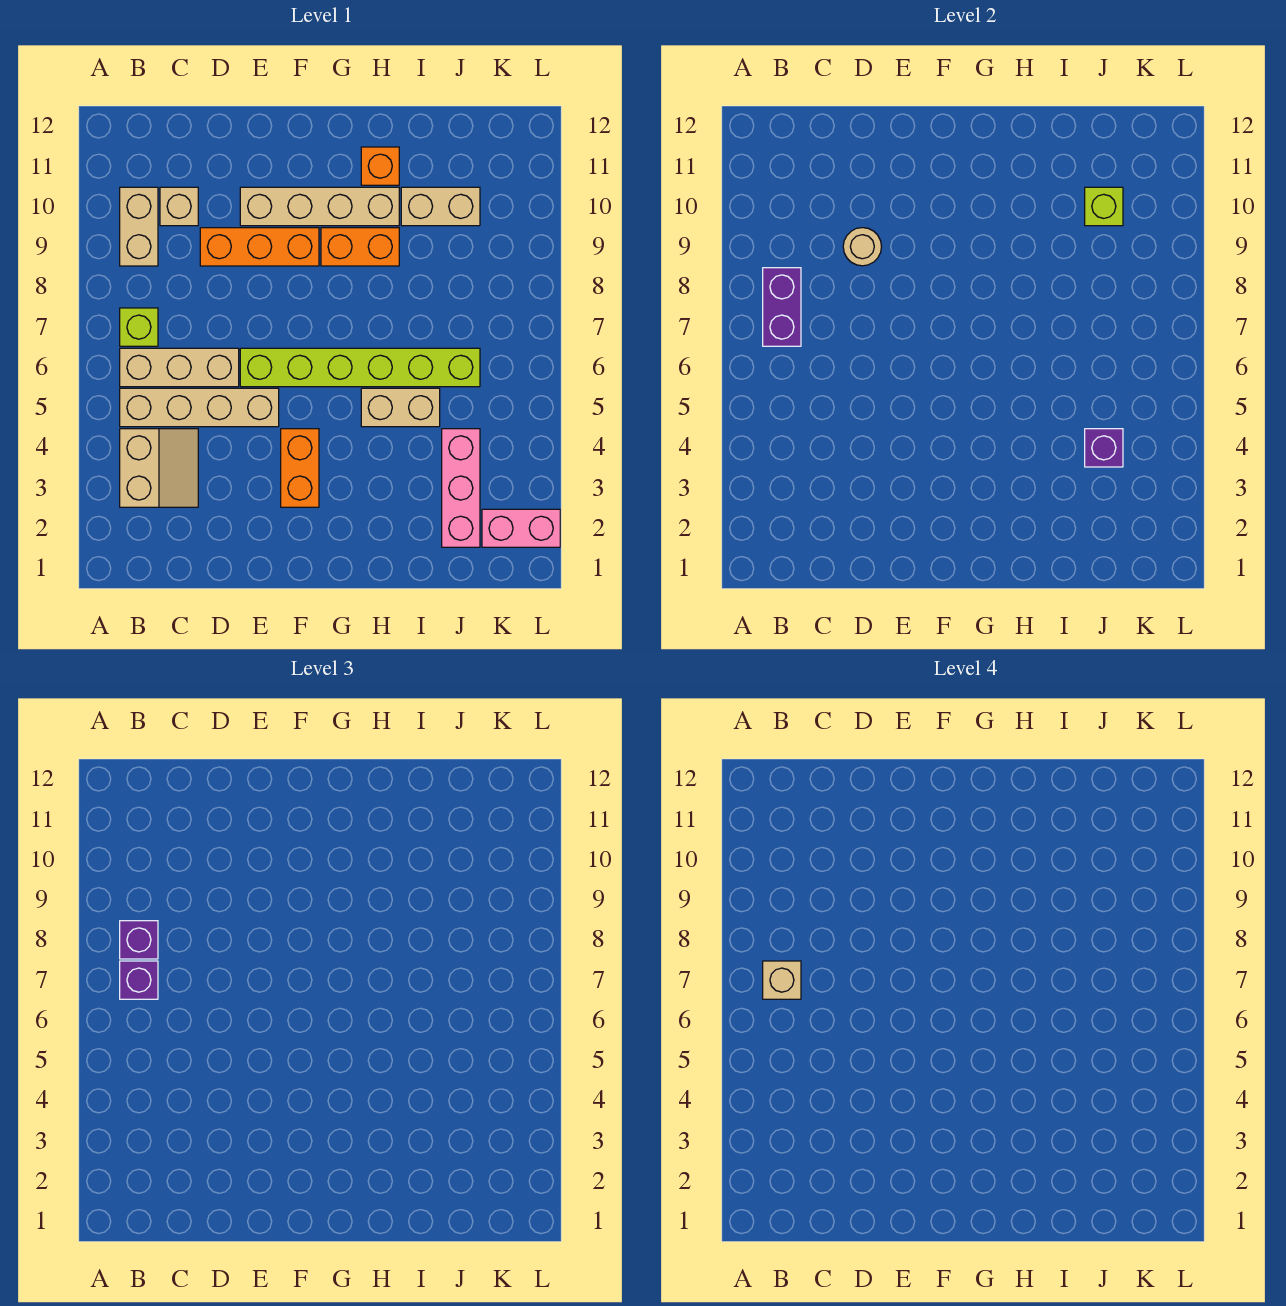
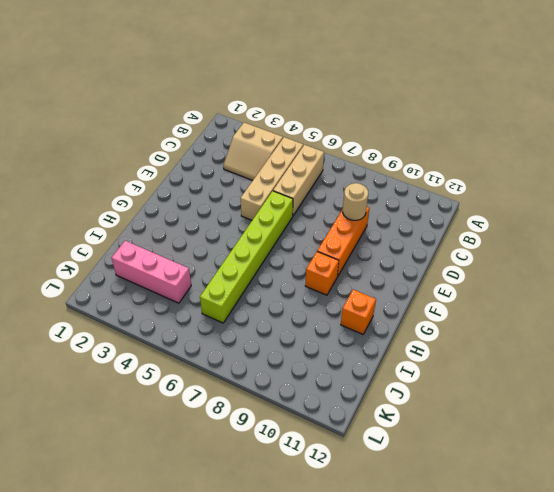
orange brick G9 level 1 -> orange brick G9:H9 level 1
none -> lime brick B7 level 1
none -> tan brick B9:B10 level 1
none -> tan brick C10 level 1

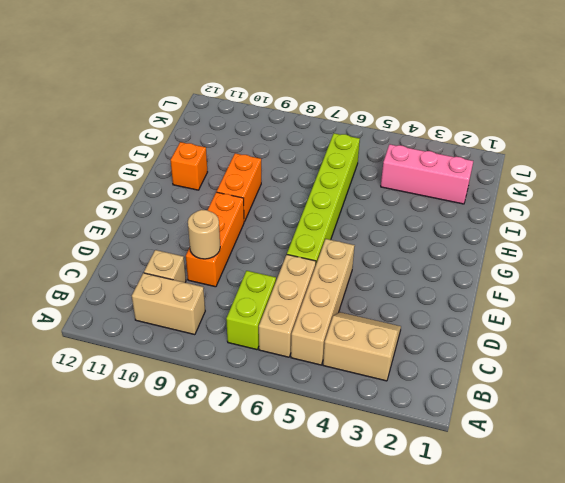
lime brick B7:C7 level 1 -> lime brick B7 level 1
none -> tan brick E10:H10 level 1
none -> orange brick F3:F4 level 1
none -> tan brick H5:I5 level 1

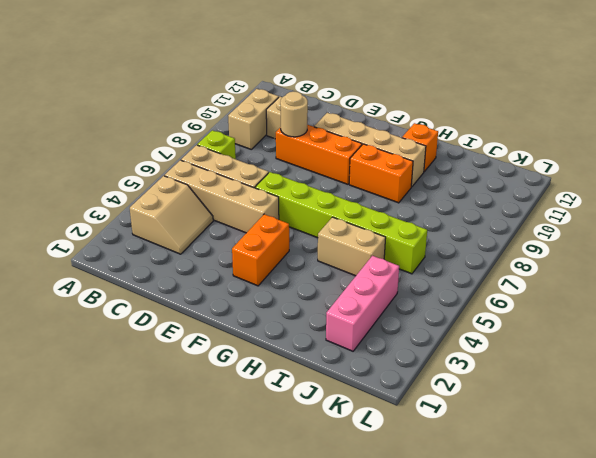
none -> tan brick I10:J10 level 1
none -> pink brick K2:L2 level 1
none -> purple brick B7:B8 level 2

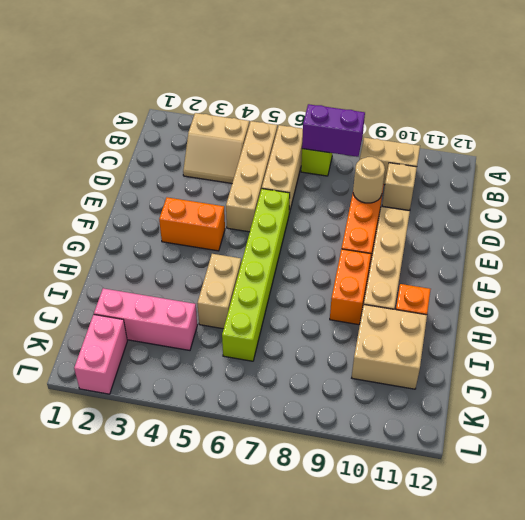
tan brick I10:J11 level 1 -> tan brick I10:J10 level 1
none -> purple brick J4 level 2
none -> lime brick J10 level 2
none -> purple brick B7 level 3

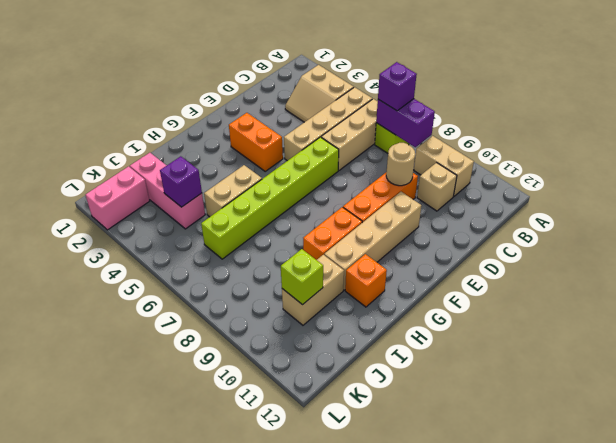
none -> purple brick B8 level 3
none -> tan brick B7 level 4

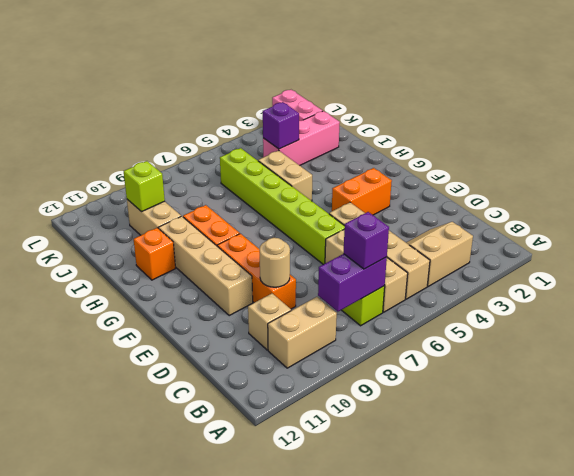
none -> purple brick B8 level 3
none -> tan brick B7 level 4

